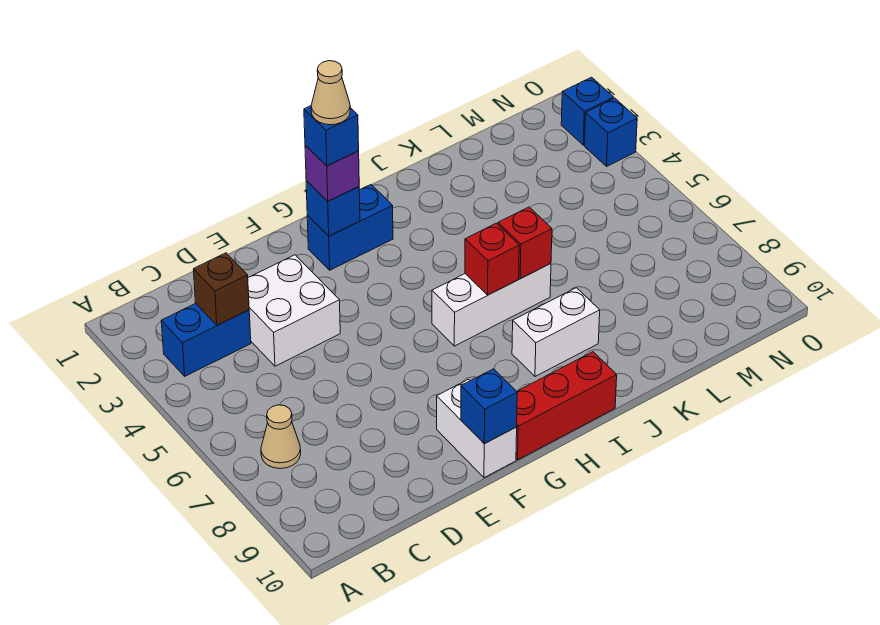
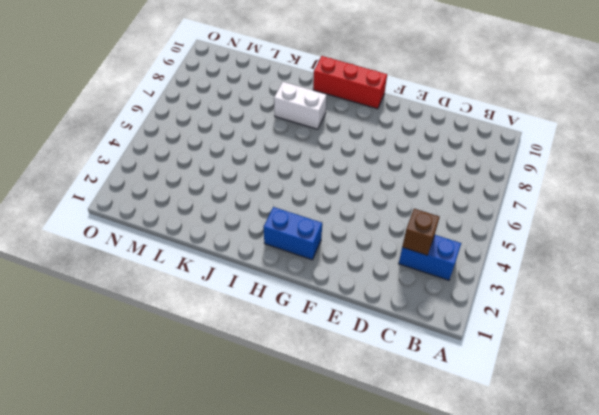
none -> tan cone B7 level 1
none -> white brick D3:E4 level 1
none -> white brick F9:F10 level 1

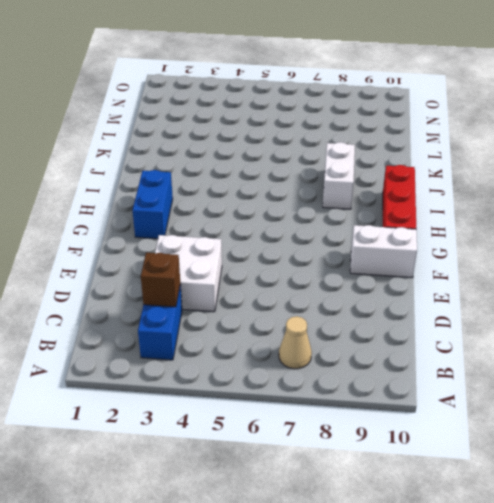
none -> white brick H6:J6 level 1
none -> blue brick O2 level 1
none -> blue brick O3 level 1

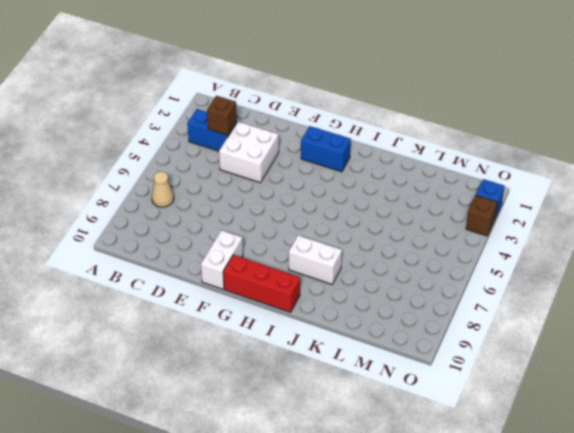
brown brick O3 level 1 -> blue brick O3 level 1
none -> white brick H6:J6 level 1
none -> blue brick F10 level 2
none -> blue brick G2 level 2

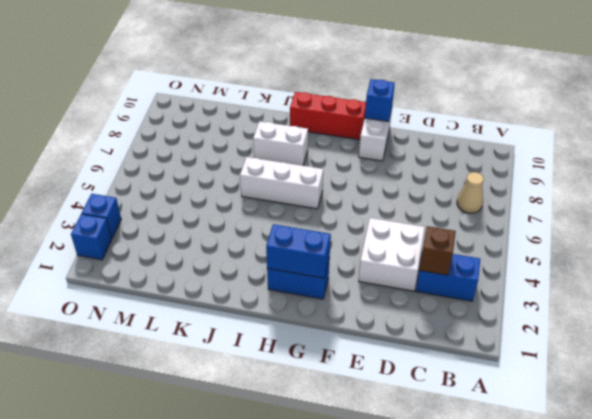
blue brick G2:H2 level 2 -> blue brick G2 level 2
none -> red brick I6 level 2
none -> red brick J6 level 2
none -> purple brick G2 level 3

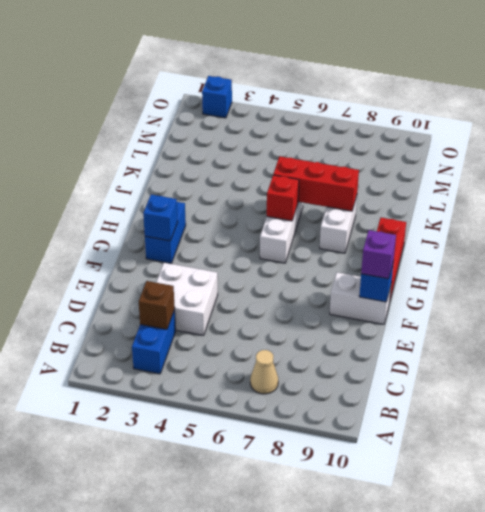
purple brick F10 level 3 -> purple brick G2 level 3
red brick J6:J8 level 2 -> red brick J6 level 2
none -> blue brick O3 level 1
none -> blue brick G2 level 4
none -> tan cone G2 level 5

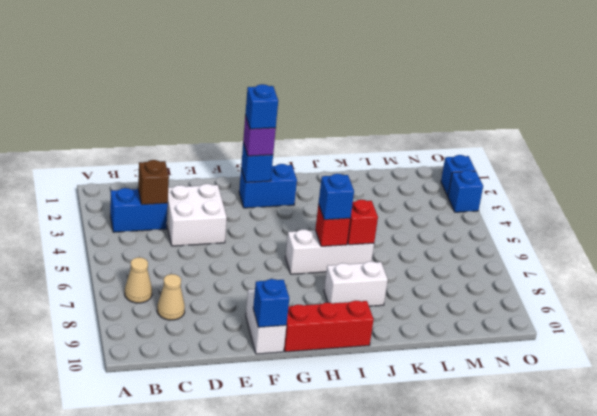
tan cone C8 level 1 -> tan cone G2 level 5
blue brick I6 level 3 -> none

